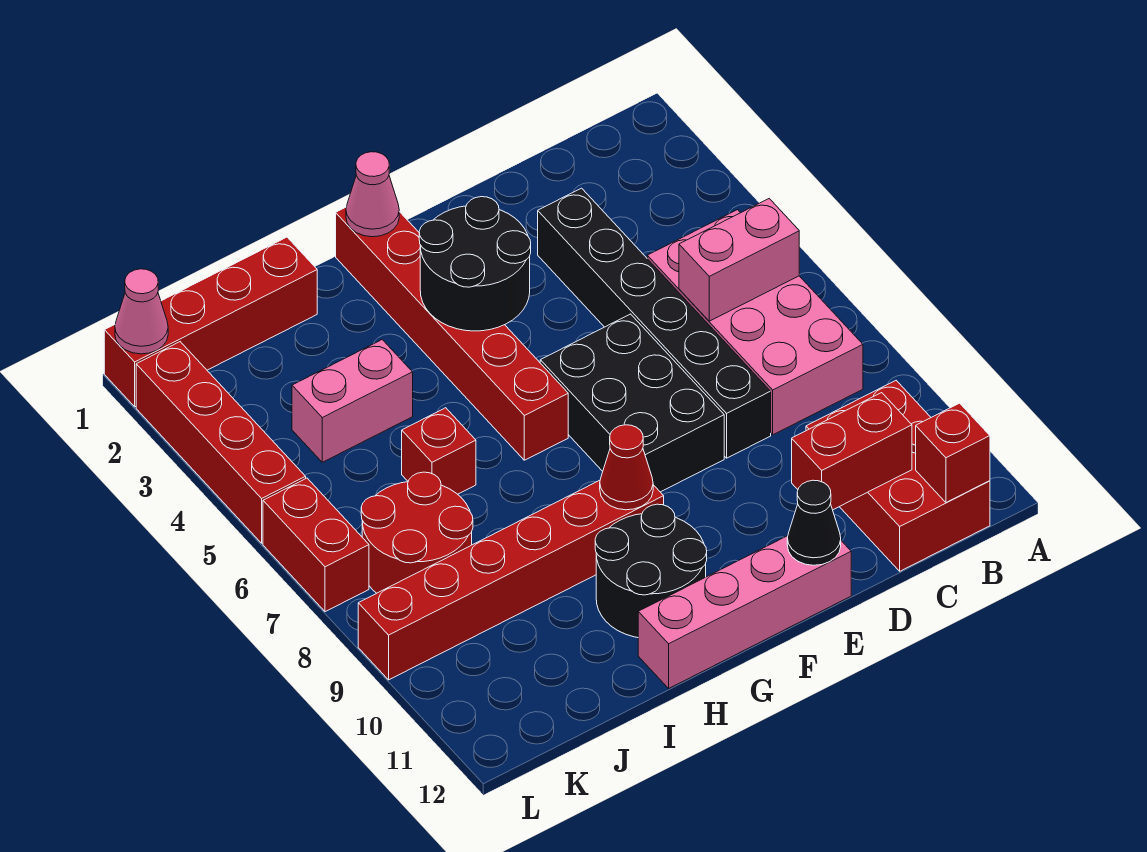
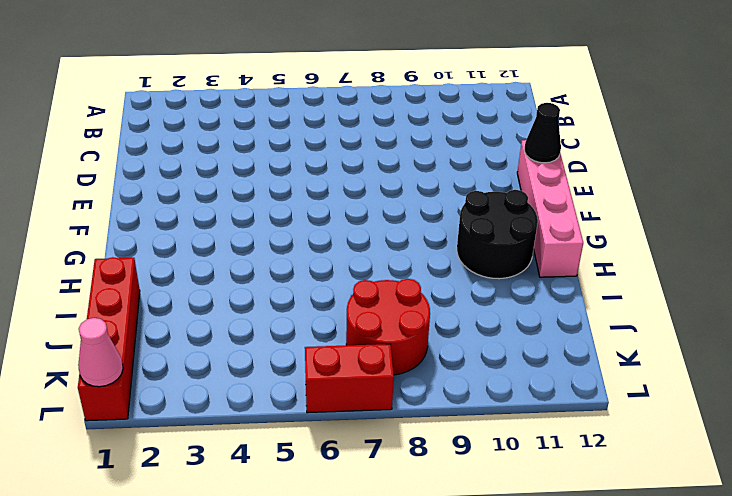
none -> pink brick B5:C8 level 1
none -> red brick B10:C12 level 1
none -> black brick D3:D8 level 1

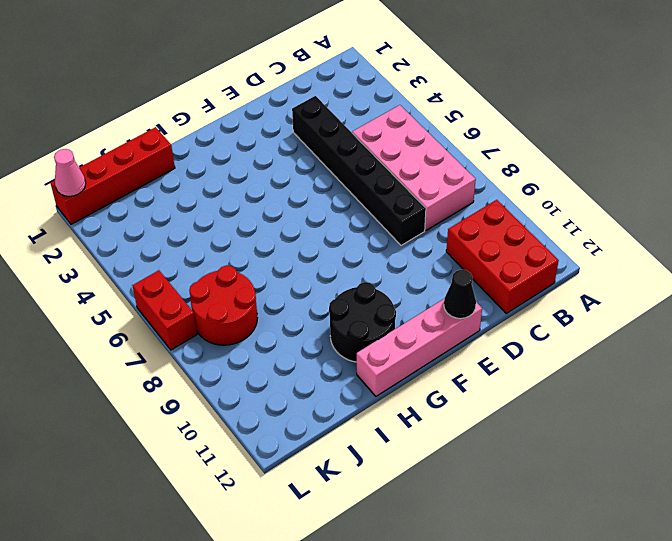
none -> black brick E6:F8 level 1
none -> red brick G1:G6 level 1
none -> red brick G9:L9 level 1

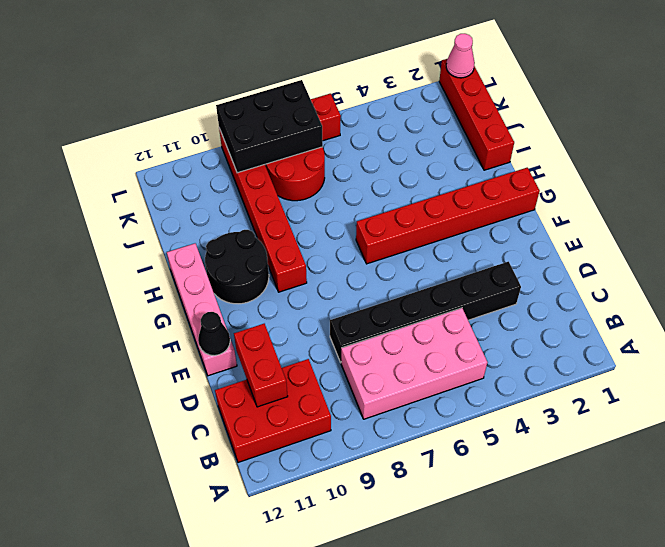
black brick K7:L9 level 2 -> black brick E6:F8 level 1
none -> pink brick I4:J4 level 1
none -> red brick I6 level 1
none -> red brick L2:L5 level 1

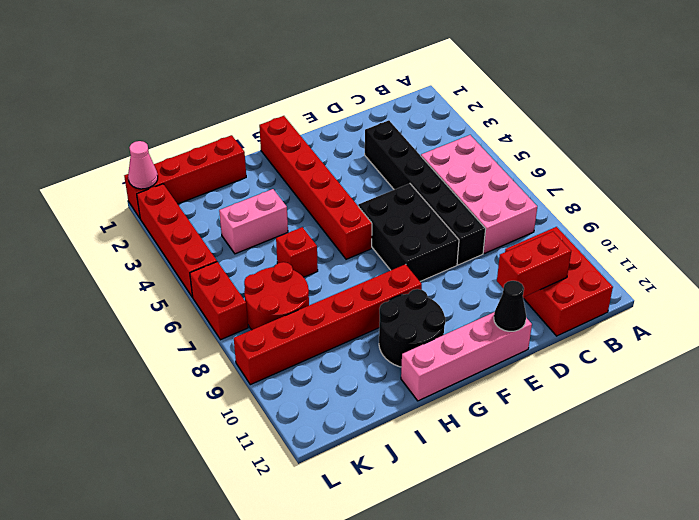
none -> pink brick B6:C6 level 2
none -> red brick B12 level 2
none -> black round brick F3:G4 level 2

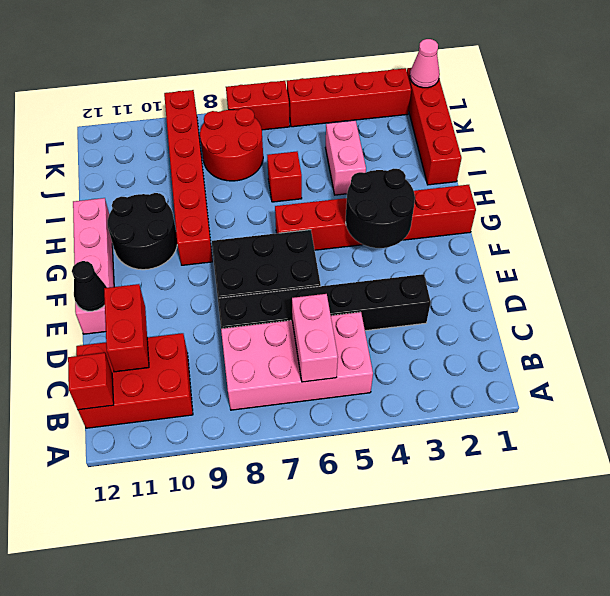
none -> pink cone G1 level 2
none -> red cone G9 level 2

